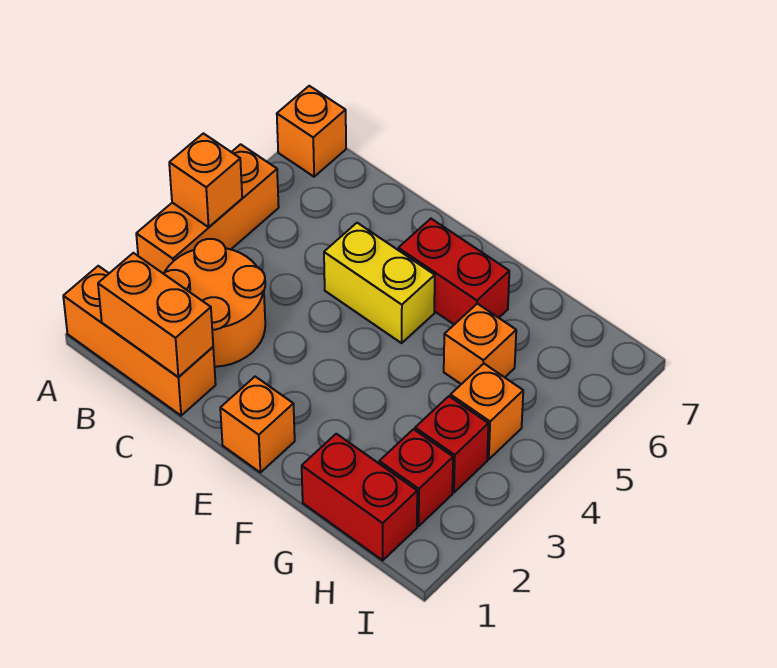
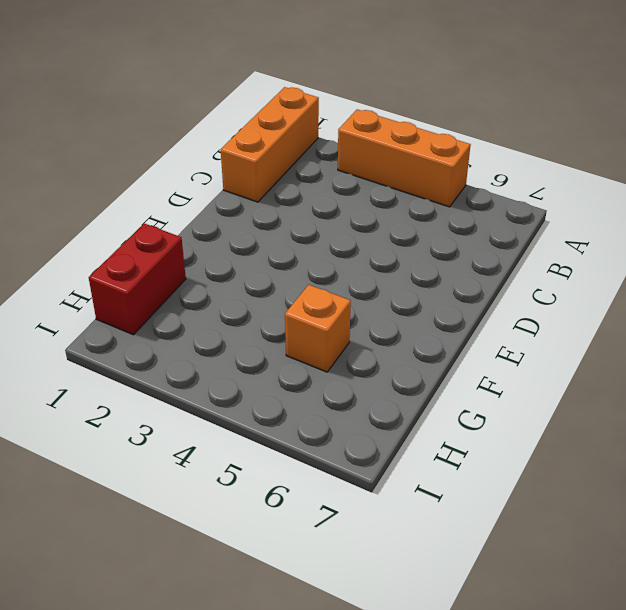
none -> orange brick A7 level 1
none -> orange round brick B2:C3 level 1
none -> yellow brick D5:E5 level 1

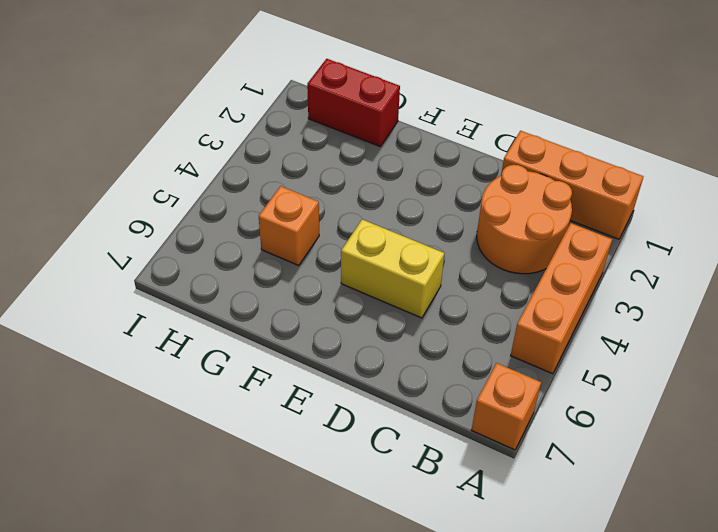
none -> orange brick E1 level 1
none -> red brick E6:F6 level 1
none -> red brick H2 level 1

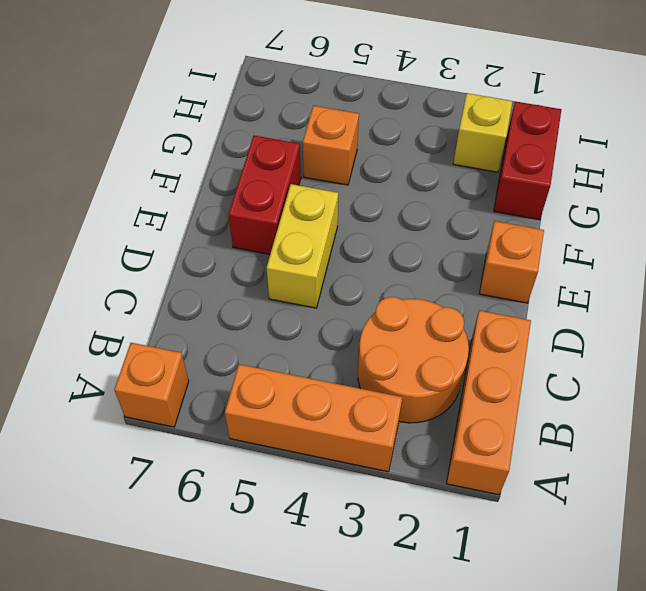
yellow brick H2 level 1 -> red brick H2 level 1
none -> red brick H3 level 1
none -> orange brick H4 level 1
none -> orange brick A4 level 2

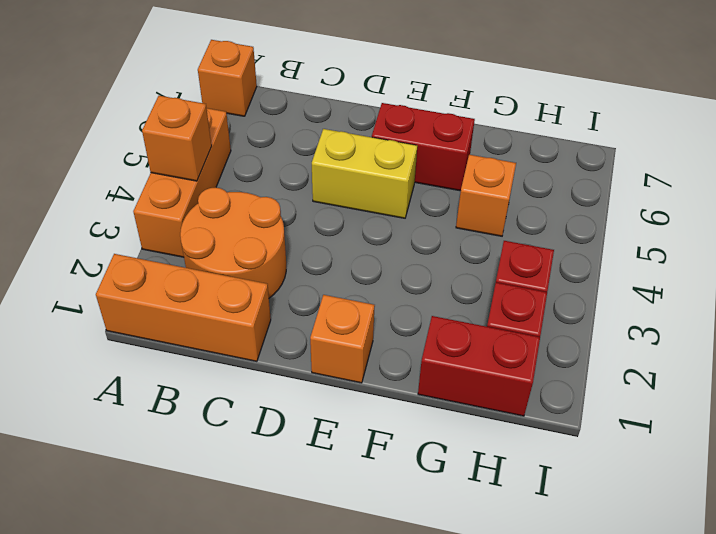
none -> orange brick H4 level 1
none -> orange brick B1:C1 level 2

